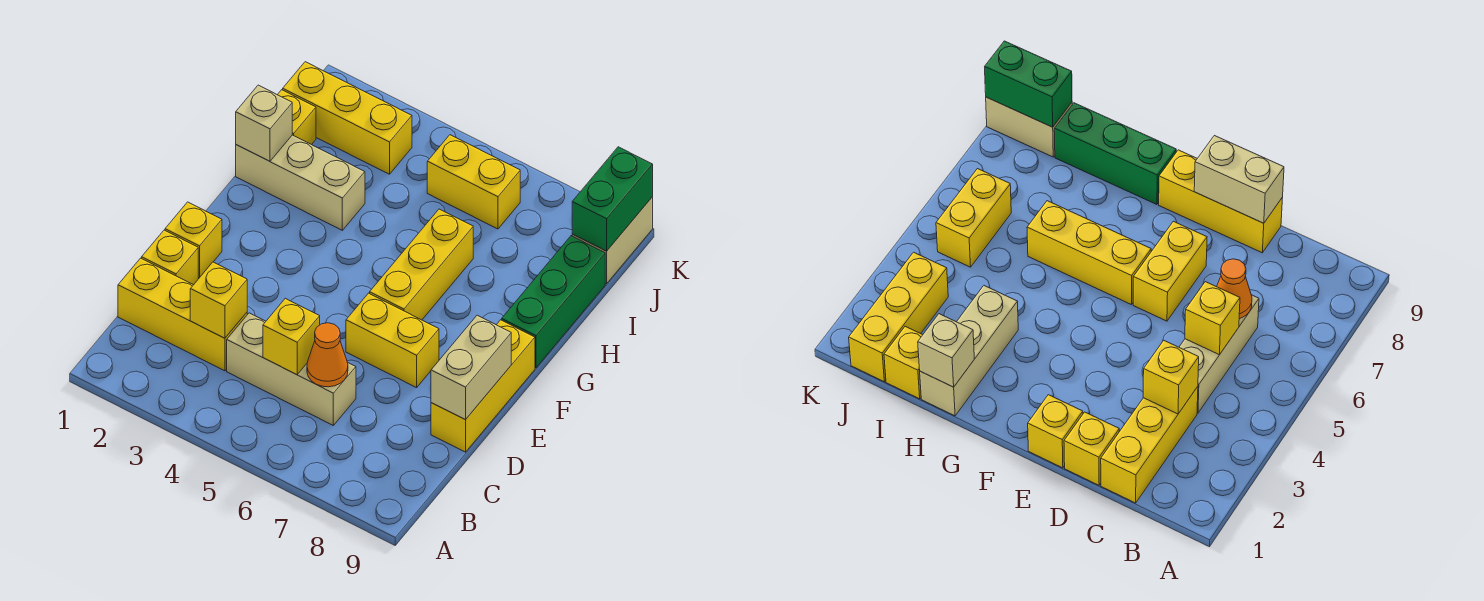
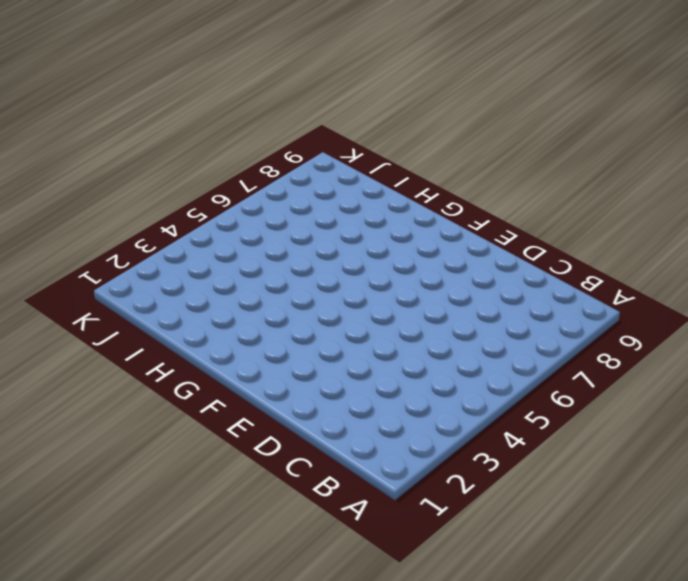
none -> yellow brick C1:C3 level 1
none -> tan brick C4:C6 level 1
none -> yellow brick D1 level 1

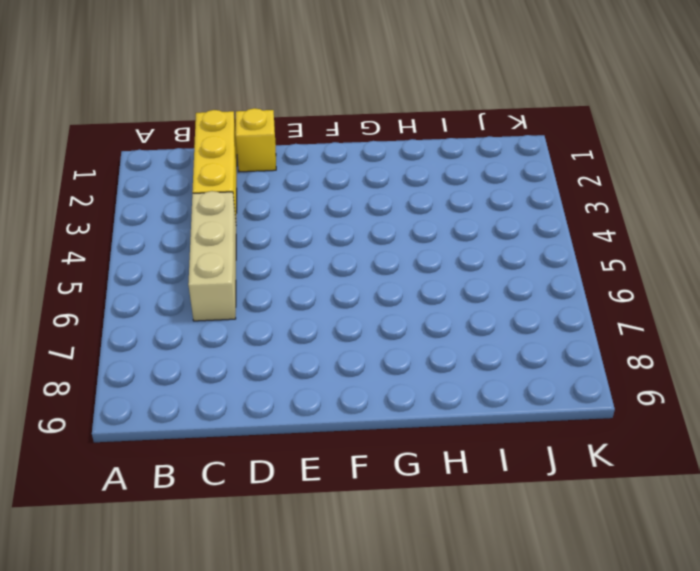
none -> yellow brick D9:F9 level 1
none -> yellow brick E1 level 1
none -> yellow brick E6:E7 level 1

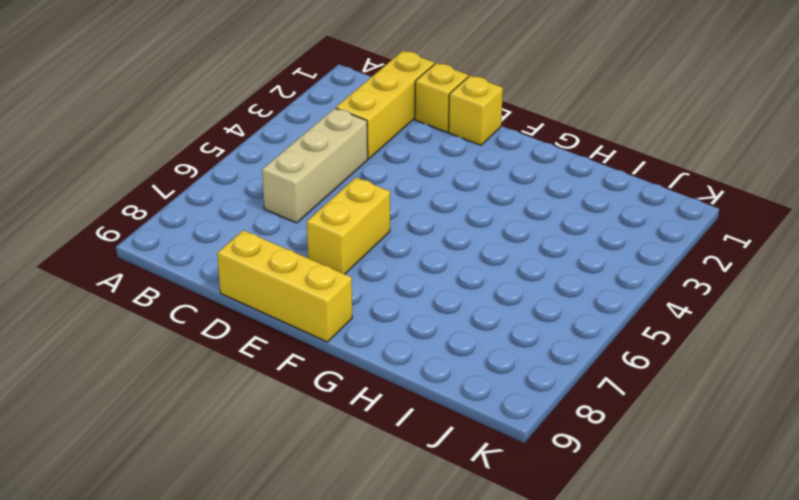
none -> yellow brick F6:H6 level 1
none -> green brick G9:I9 level 1
none -> tan brick H1:H3 level 1

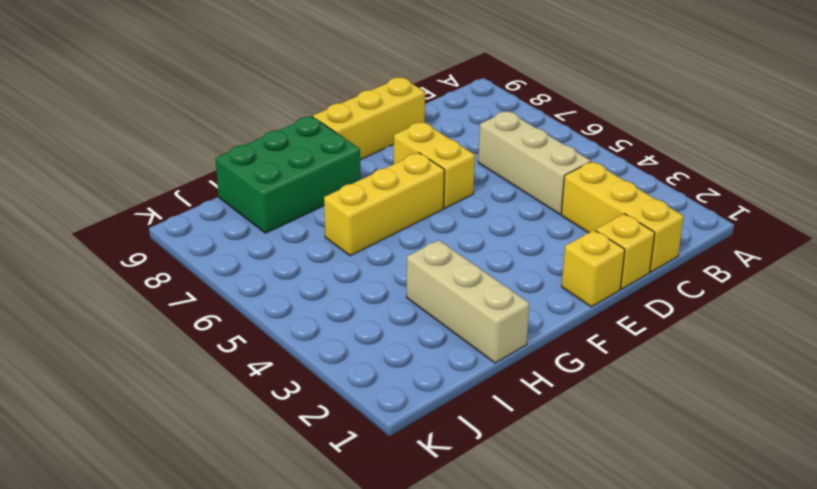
green brick G8:I9 level 1 -> green brick G9:I9 level 1
none -> yellow brick I1 level 1
none -> yellow brick J1:J3 level 1
none -> yellow brick J5:J6 level 1

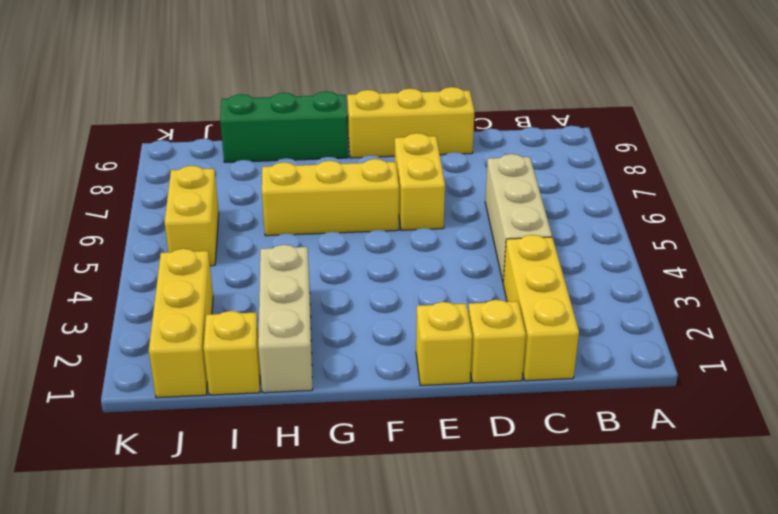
none -> tan brick J9:K9 level 1
none -> yellow brick C3 level 2
none -> yellow brick C5 level 2

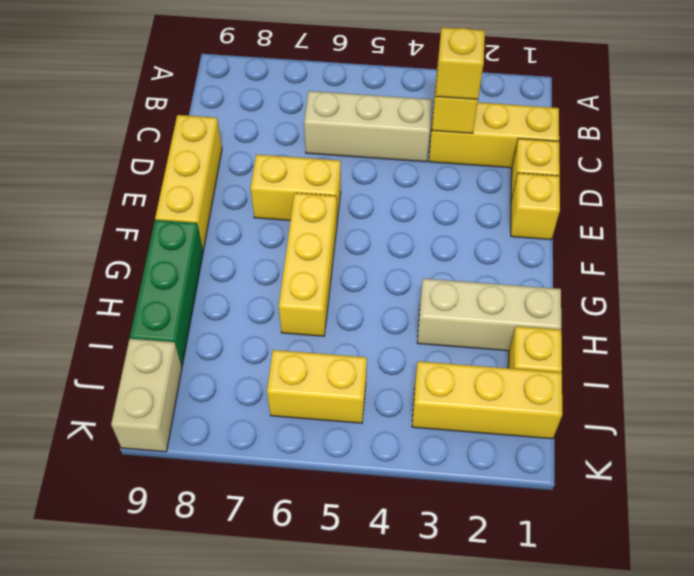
yellow brick C3 level 3 -> yellow brick C5 level 2
none -> orange cone C6 level 2
none -> tan brick D9:E9 level 2
none -> tan brick H1 level 2

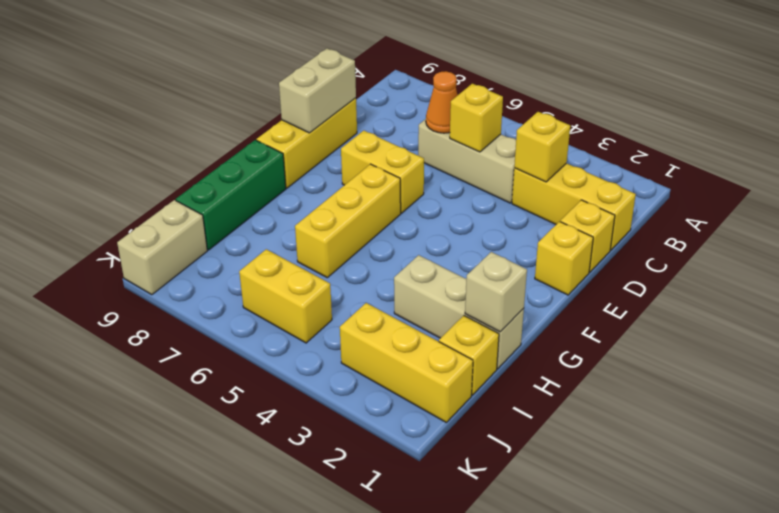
none -> green brick J9:K9 level 2

